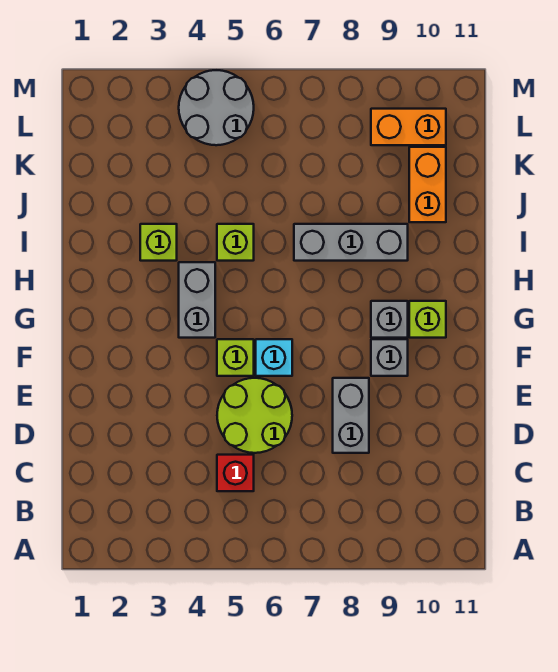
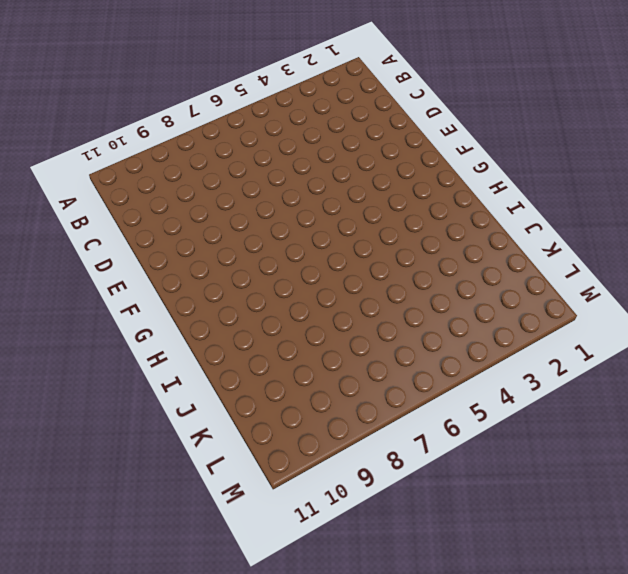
none -> red brick C5 level 1
none -> lime round brick D5:E6 level 1
none -> grey brick D8:E8 level 1

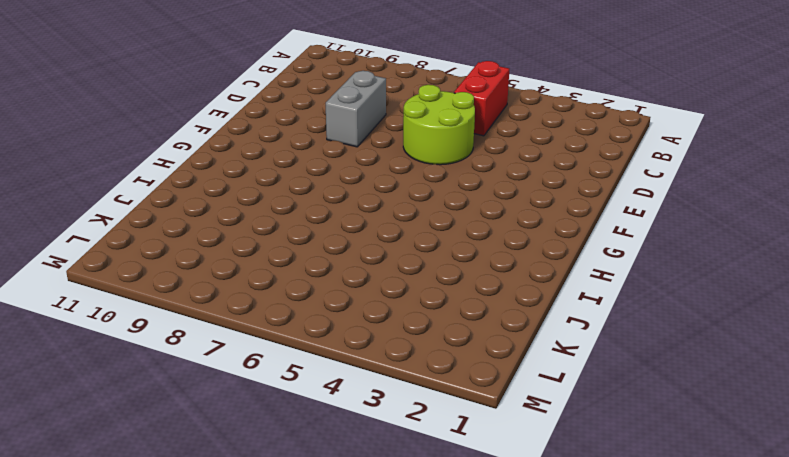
red brick B5:C5 level 1 -> red brick C5 level 1
none -> lime brick F5 level 1
none -> cyan brick F6 level 1
none -> grey brick F9 level 1

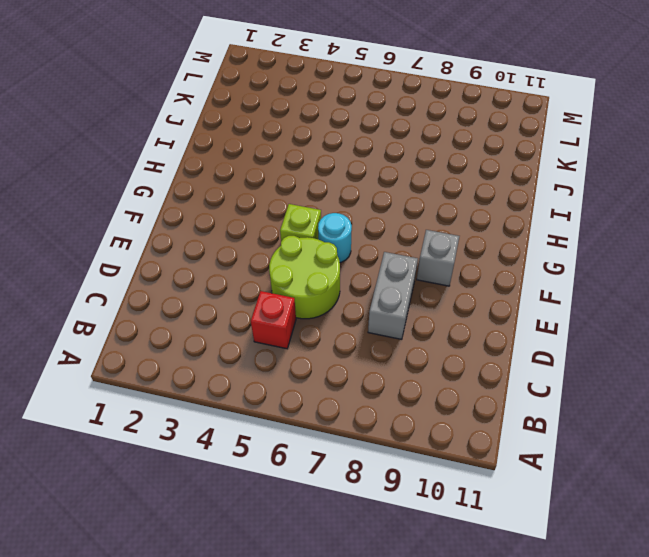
cyan round brick F6 level 1 -> cyan brick F6 level 1
none -> grey brick G4:H4 level 1
none -> grey brick G9 level 1
none -> lime brick G10 level 1

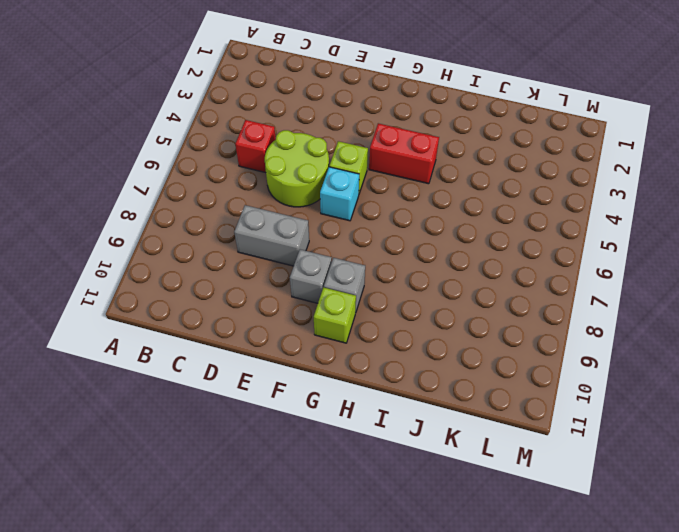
red brick G4:H4 level 1 -> grey brick G4:H4 level 1
none -> lime brick I3 level 1
none -> lime brick I5 level 1
none -> grey brick I7:I9 level 1

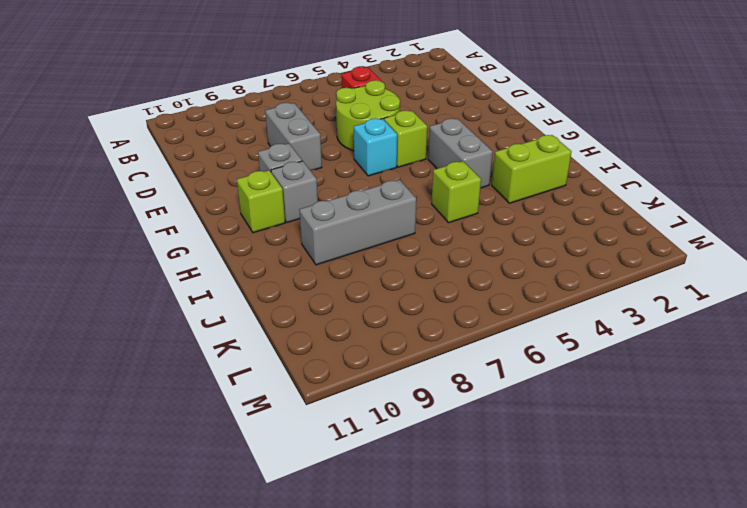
lime brick I2:I3 level 1 -> lime brick I3 level 1
none -> orange brick J10:K10 level 1
none -> grey round brick L4:M5 level 1
none -> orange brick L9:L10 level 1

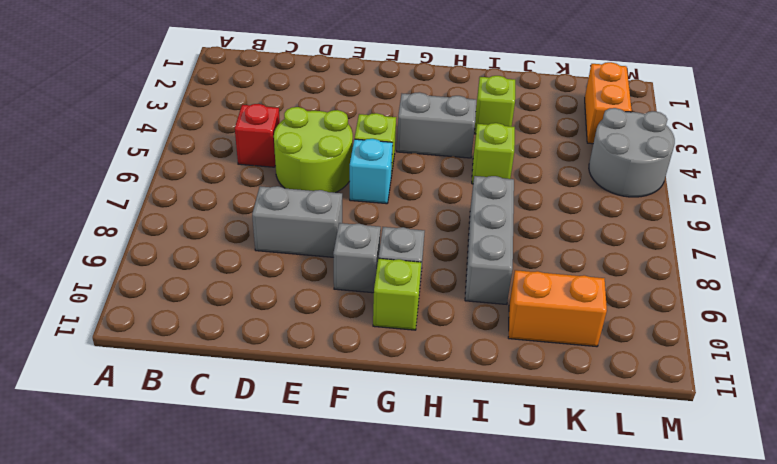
orange brick L2:L3 level 1 -> orange brick L9:L10 level 1

